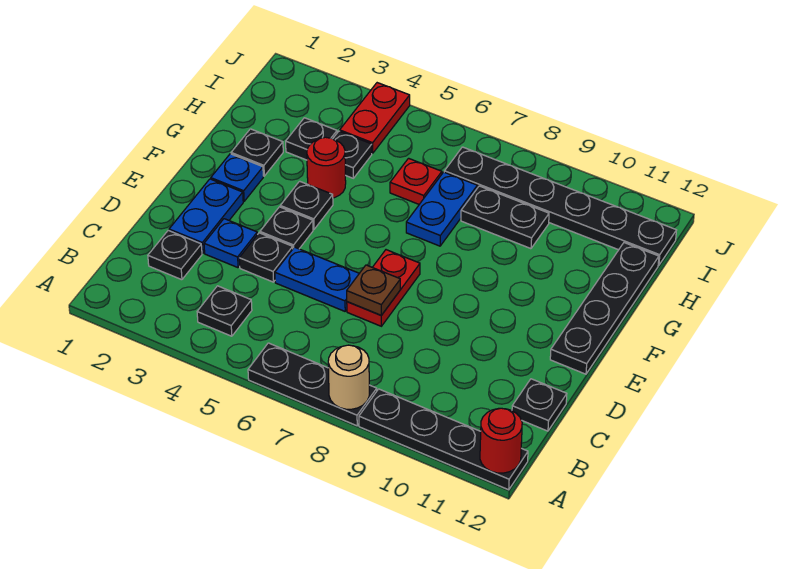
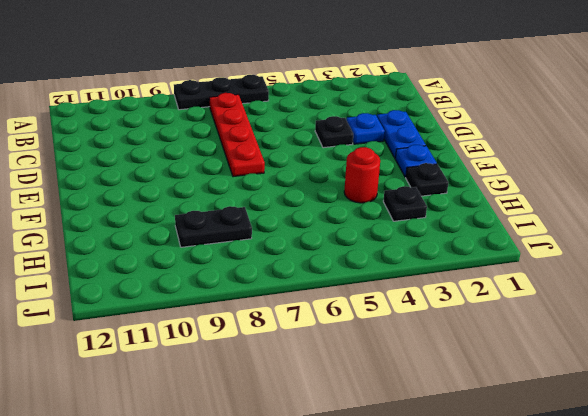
red plate B7:E7 level 1 -> red plate D7:E7 level 1
none -> black plate A9:A12 level 1
none -> black plate B4 level 1
none -> black plate C2 level 1

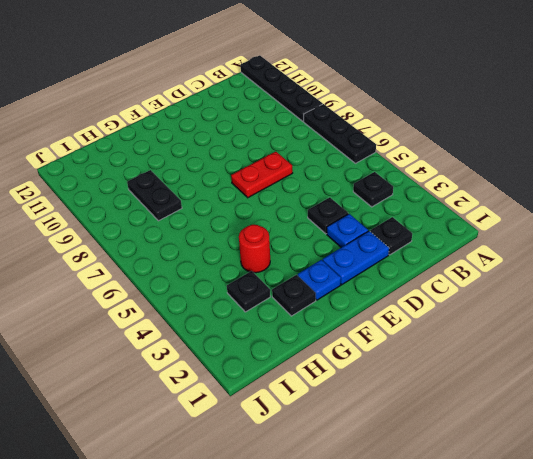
none -> black plate C12 level 1
none -> blue plate D5:D6 level 1
none -> black plate E4 level 1

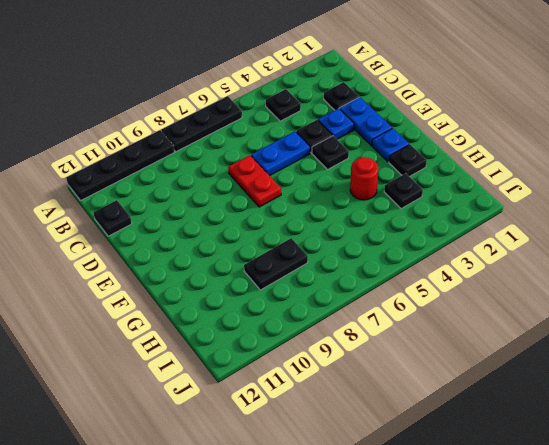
none -> black plate E12:H12 level 1
none -> black plate F4 level 1
none -> blue plate G7:H7 level 1

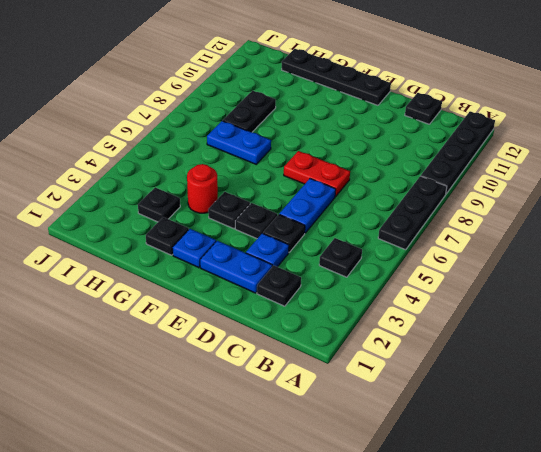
none -> black plate H4 level 1
none -> red plate H6 level 1
none -> red plate I4:J4 level 1

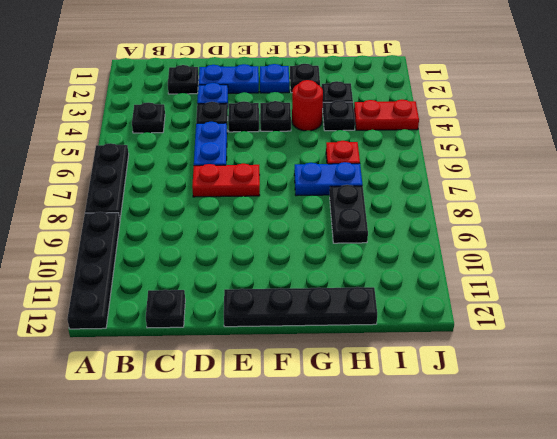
none -> black plate I7:I12 level 1
none -> tan round brick A8 level 2
none -> red round brick A12 level 2

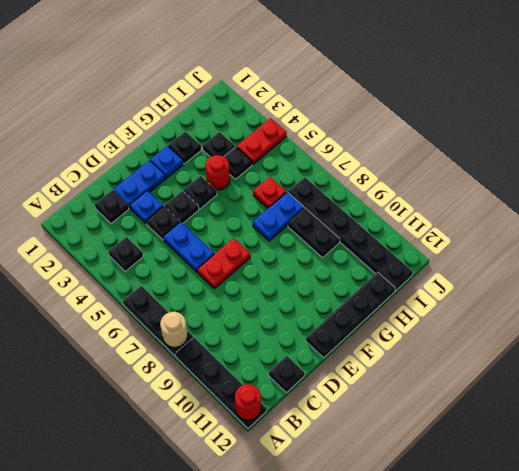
none -> brown plate D7 level 2

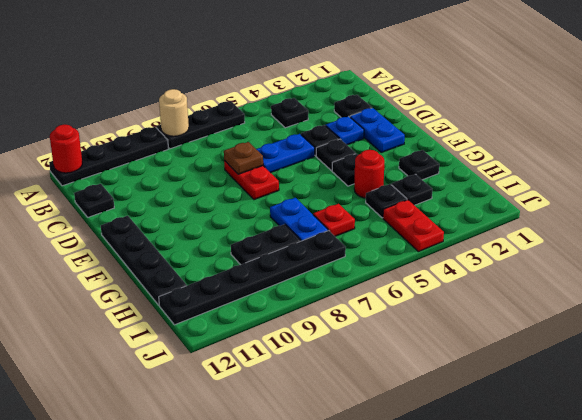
none -> blue plate F2 level 1

